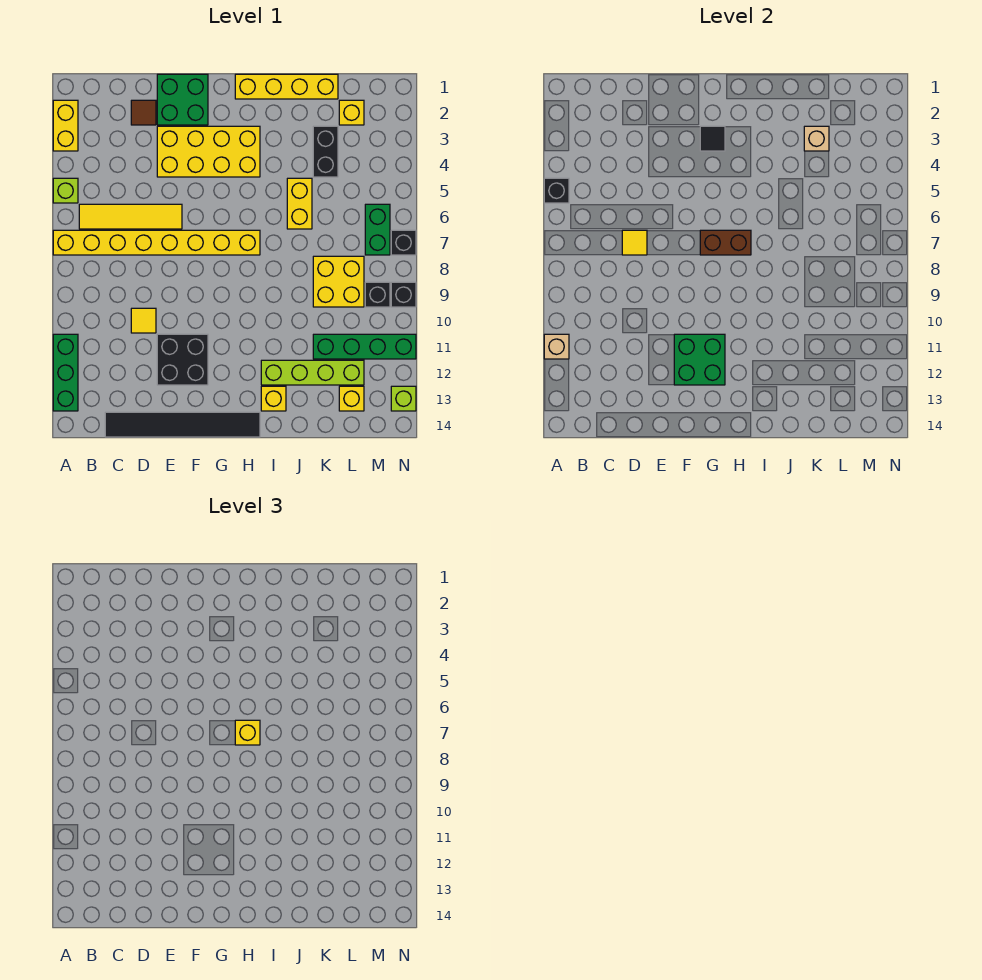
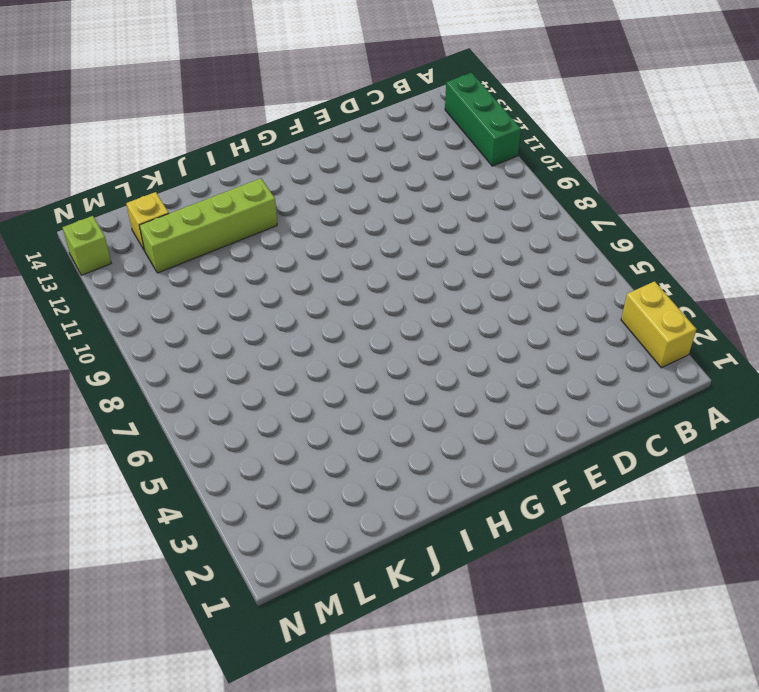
none -> lime brick A5 level 1
none -> yellow brick A7:H7 level 1
none -> yellow tile B6:E6 level 1
none -> black tile C14:H14 level 1

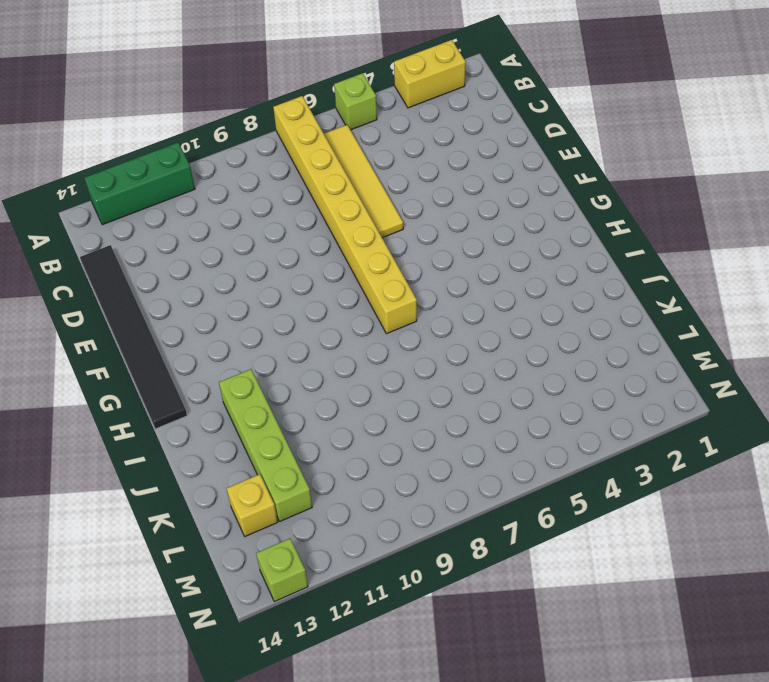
none -> brown tile D2 level 1
none -> yellow tile D10 level 1
none -> green brick E1:F2 level 1
none -> yellow brick E3:H4 level 1

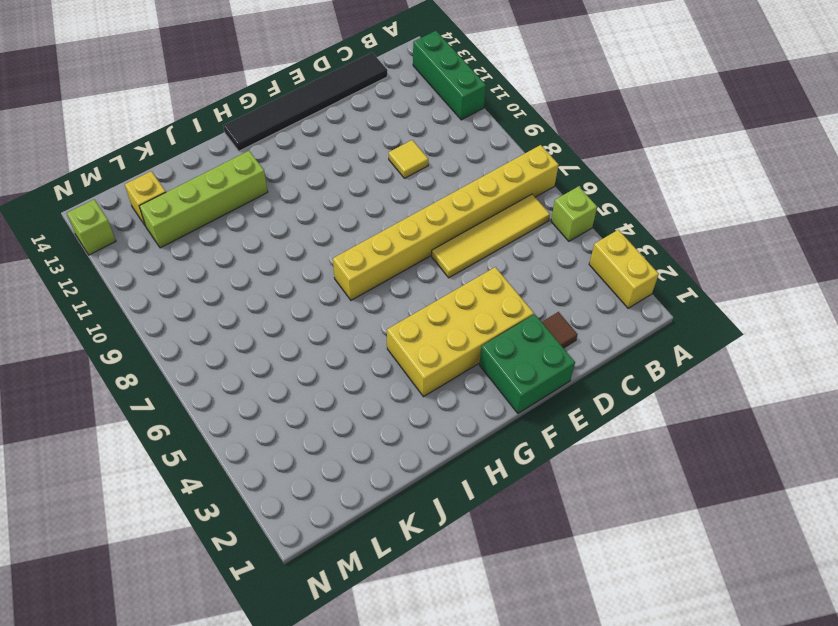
none -> black brick E11:F12 level 1
none -> yellow brick H1:K1 level 1
none -> yellow brick I13 level 1
none -> yellow brick J5:J6 level 1

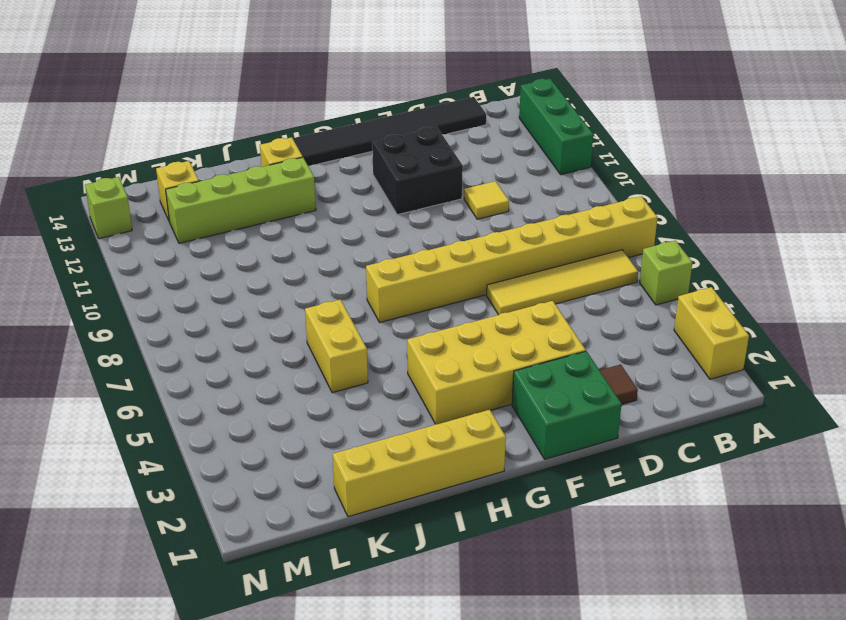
none -> black brick K3:K4 level 1
none -> yellow brick K8:L9 level 1
none -> green brick K11:N11 level 1
none -> yellow brick L2 level 1

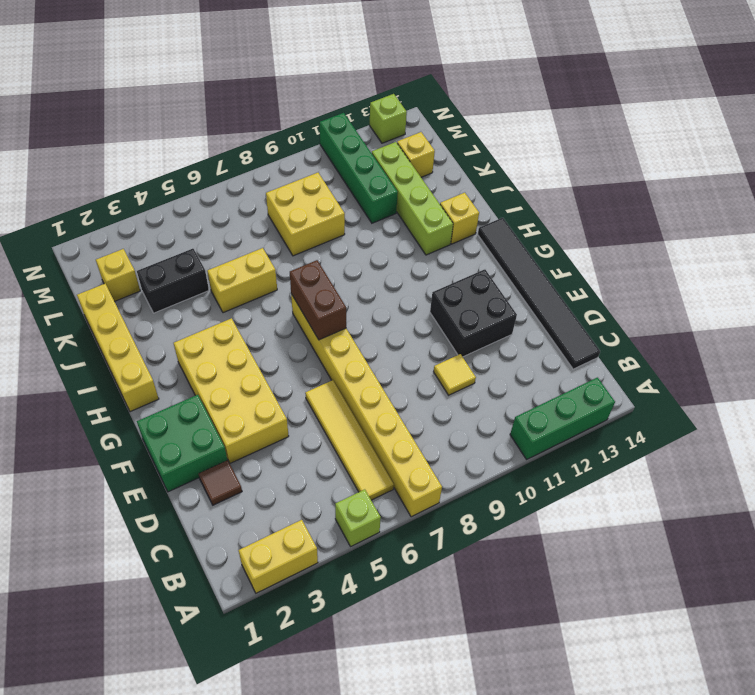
none -> green brick M6:M7 level 1
none -> black brick M9 level 1
none -> black brick N7 level 1
none -> black brick N9 level 1

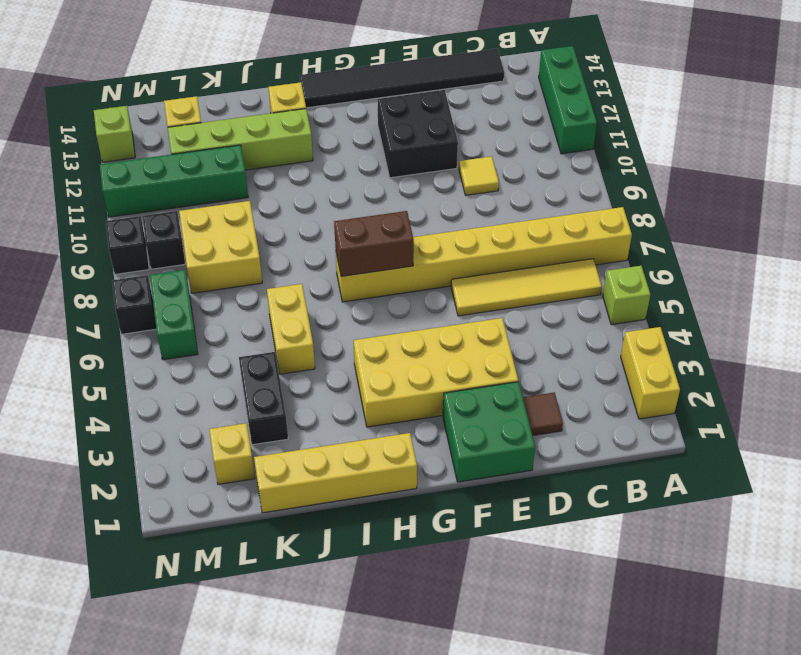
none -> black brick A5 level 2
none -> tan brick A11 level 2
none -> yellow tile D7 level 2
none -> green brick F11:G12 level 2

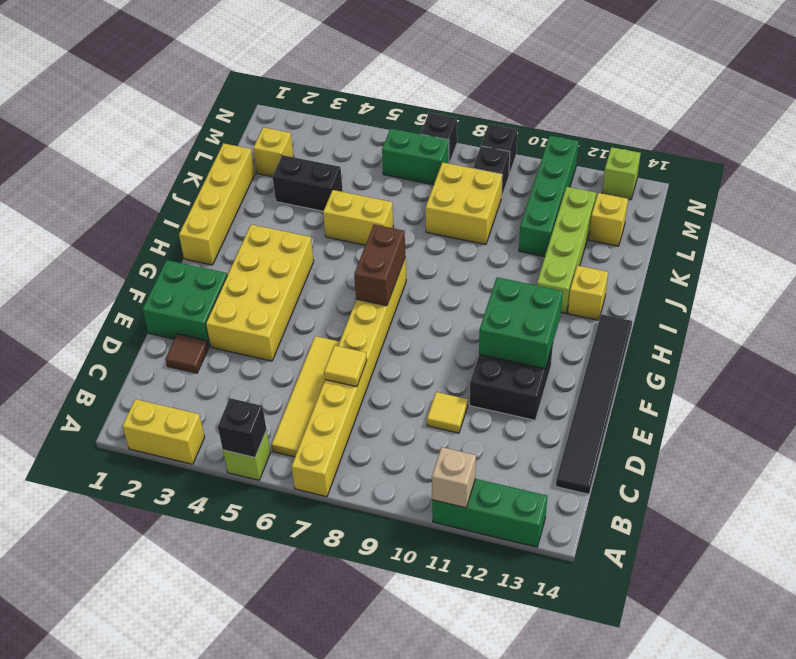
none -> black tile G3 level 2
none -> tan brick K3 level 2
none -> yellow brick H7 level 3

